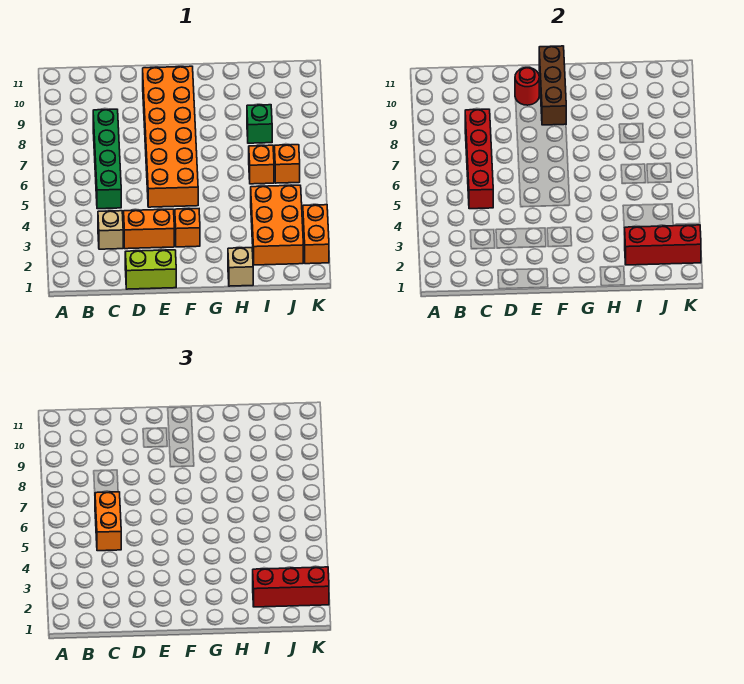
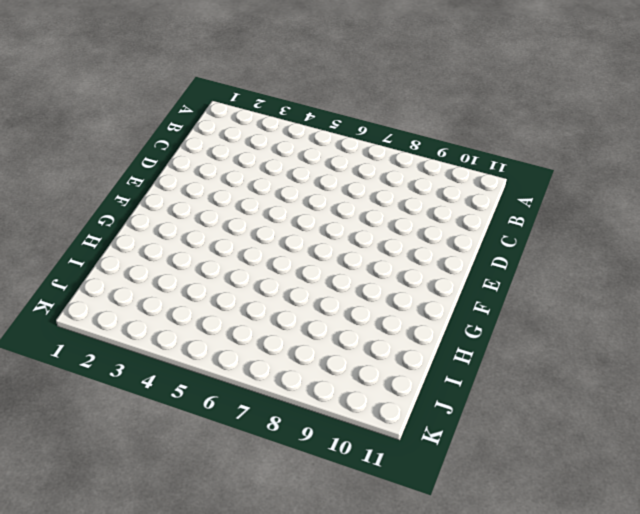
none -> tan brick C3 level 1
none -> green brick C5:C8 level 1
none -> lime brick D1:E1 level 1

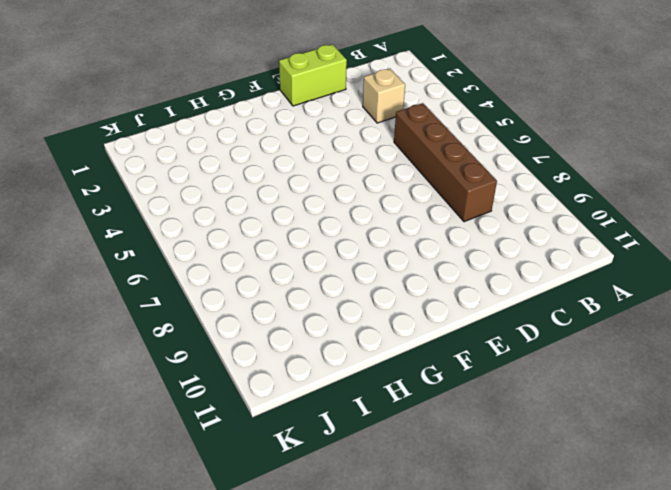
brown brick C5:C8 level 1 -> green brick C5:C8 level 1
none -> orange brick D3:E3 level 1
none -> orange brick E5:F10 level 1
none -> orange brick F3 level 1

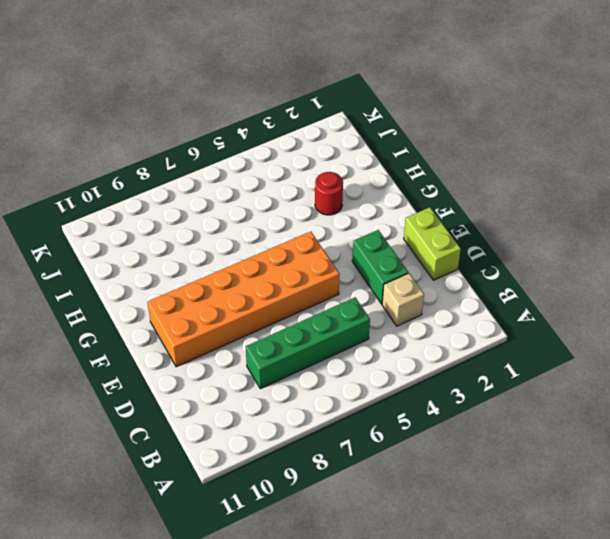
green brick D3:E3 level 1 -> orange brick D3:E3 level 1
red round brick H3 level 1 -> red round brick E10 level 2
none -> orange brick F3 level 1
none -> tan brick H1 level 1
none -> orange brick I2:J4 level 1

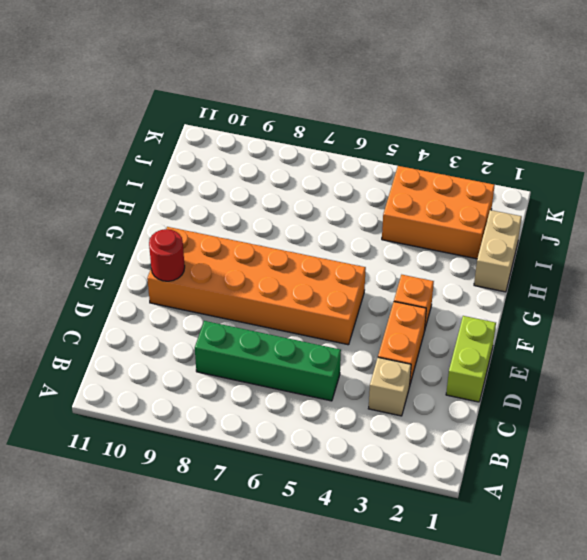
tan brick H1:I1 level 1 -> tan brick H1 level 1
none -> orange brick I6 level 1
none -> green brick I8 level 1
none -> orange brick J6 level 1

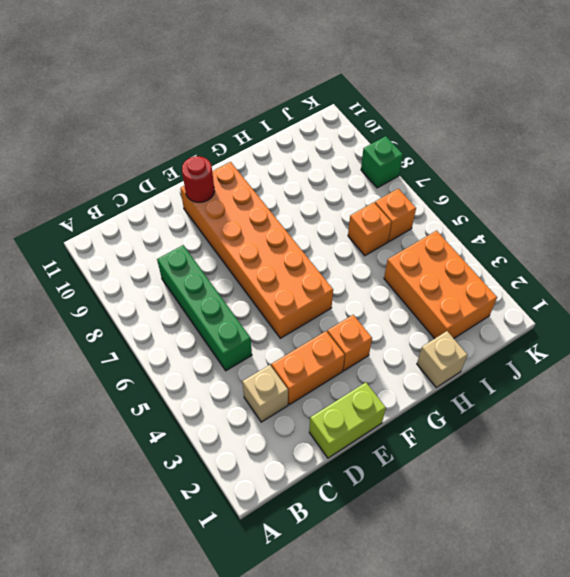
green brick K8 level 1 -> green brick I8 level 1
none -> orange brick K2:K3 level 1
none -> red brick C5:C8 level 2
none -> brown brick F9:F11 level 2

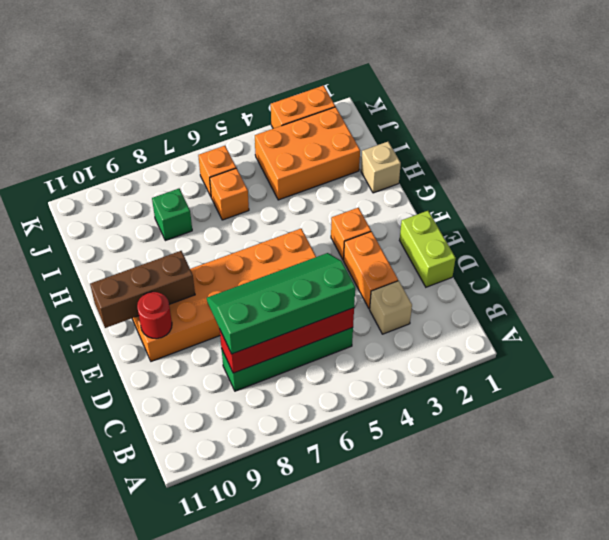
green slope C5:D8 level 3 top C -> orange brick C5:C6 level 3
none -> red brick I2:K2 level 2
none -> red brick I2:K2 level 3

